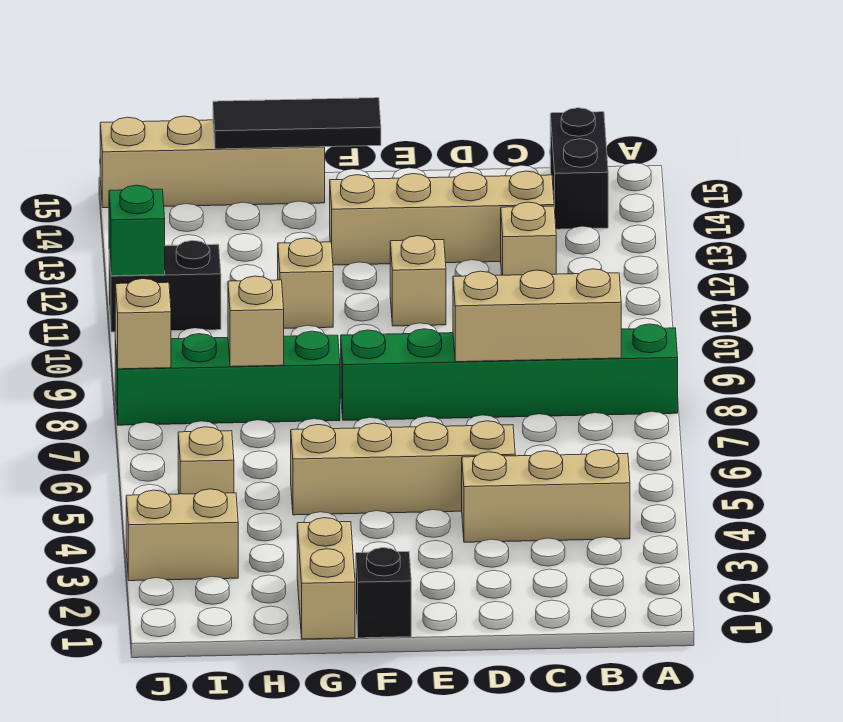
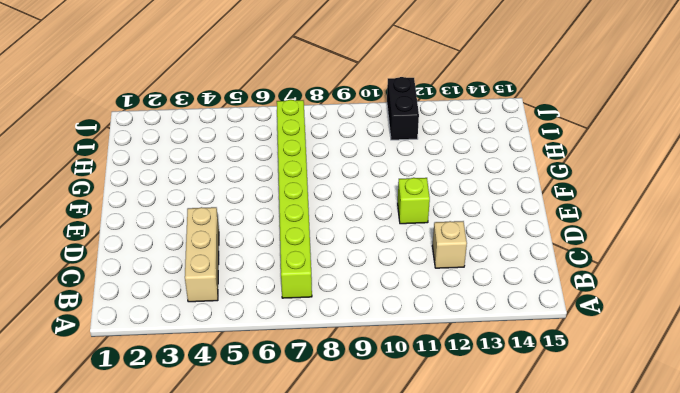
lime brick B7:I7 level 1 -> none
lime brick E11 level 1 -> tan brick E11 level 1
none -> green brick A8:F8 level 1
none -> black brick B14:B15 level 1
none -> tan brick C13:F13 level 1

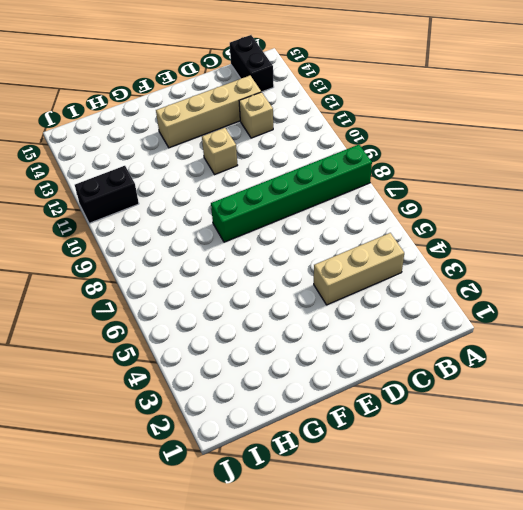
none -> tan brick D5:G5 level 1
none -> black brick F1 level 1
none -> tan brick G1:G2 level 1

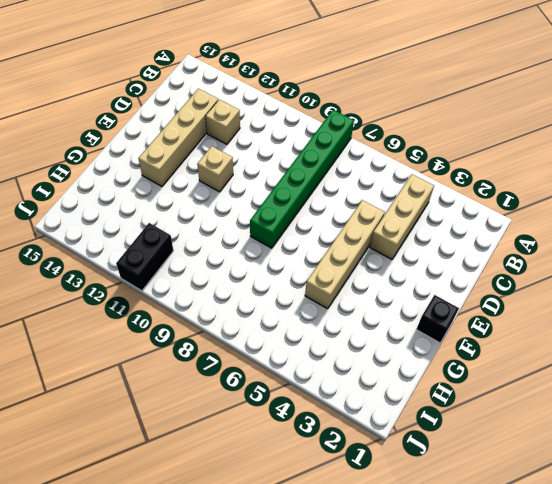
none -> black brick B14:B15 level 1
none -> tan brick G1:G2 level 1
none -> green brick G8:J8 level 1

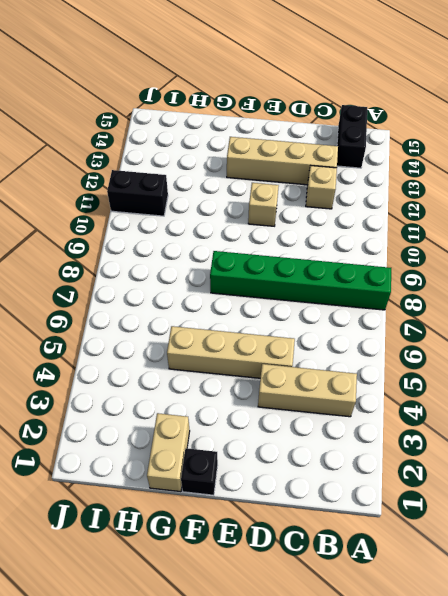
none -> green brick G8:J8 level 1
none -> tan brick G11 level 1
none -> tan brick G15:J15 level 1

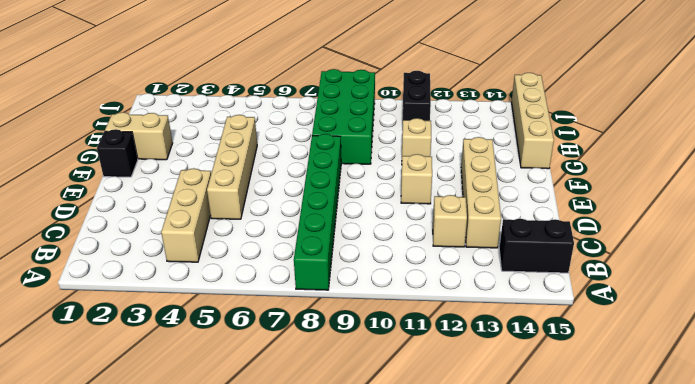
green brick G8:J9 level 1 -> green brick G8:J8 level 1
none -> tan brick I3:J3 level 1
none -> tan brick I5 level 1
none -> tan brick B8:D8 level 2

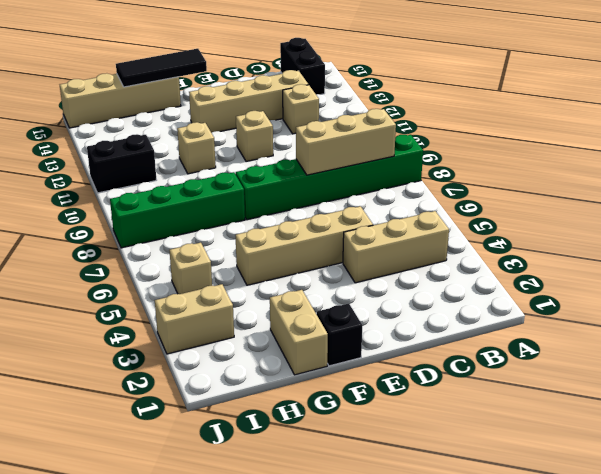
none -> tan brick H8 level 2
none -> tan brick J8 level 2
none -> green brick J11 level 2

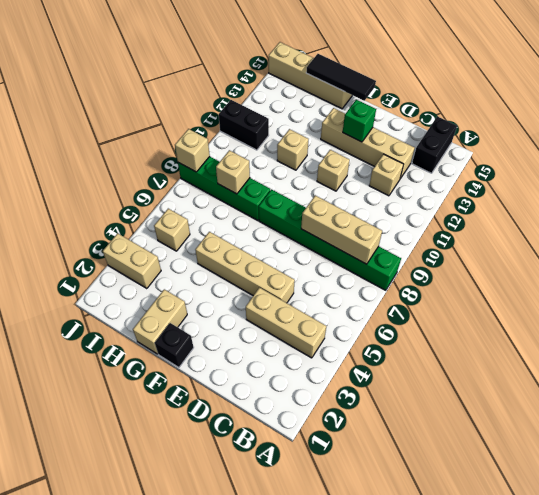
green brick E13 level 2 -> green brick J11 level 2

